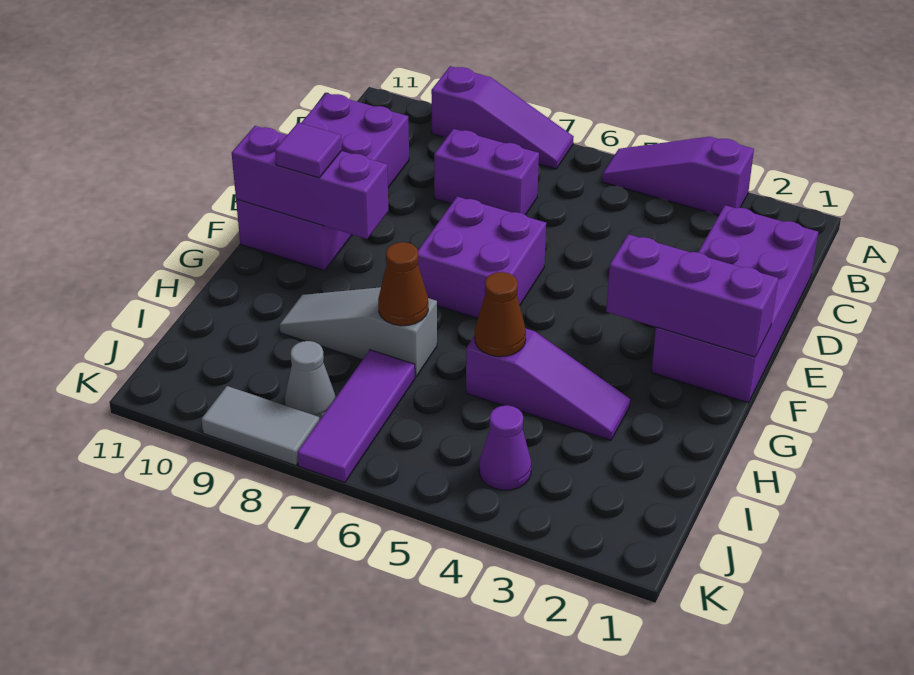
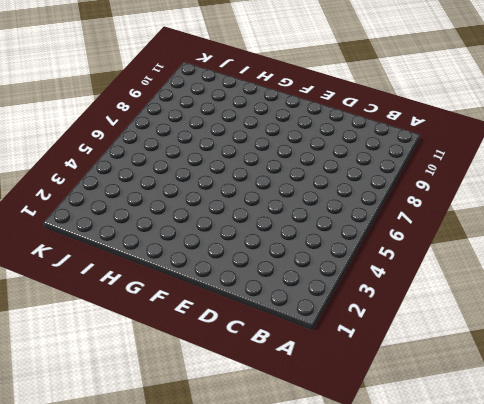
none -> purple slope A3:A5 level 1 top 3
none -> purple slope A7:A9 level 1 top 9
none -> purple brick C1:F2 level 1

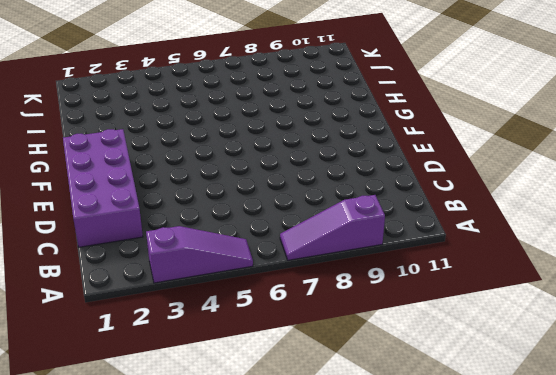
none -> purple brick C7:C8 level 1
none -> purple brick C10:F11 level 1
none -> purple brick E6:F7 level 1

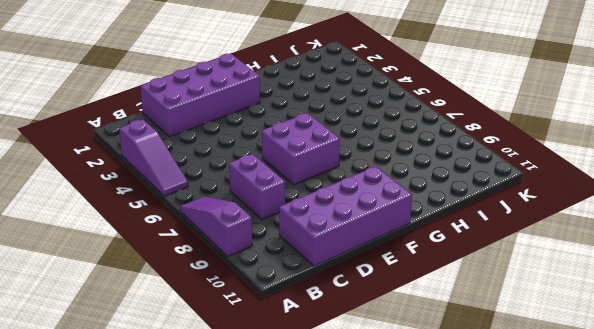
none -> purple slope H3:H5 level 1 top 5
none -> grey slope H7:H9 level 1 top 7
none -> purple tile I7:K7 level 1

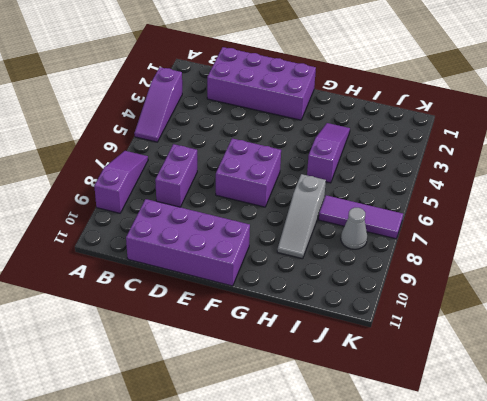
none -> purple cone J4 level 1
none -> grey tile K8:K9 level 1
none -> purple brick F1:F3 level 2

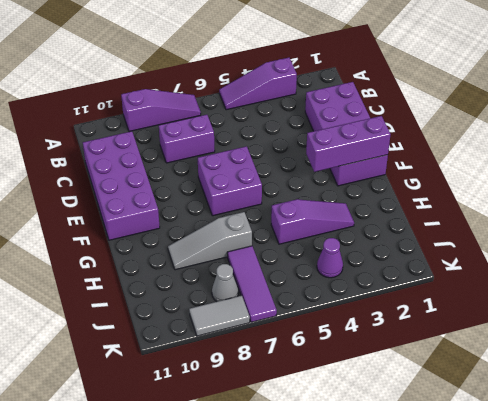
none -> purple brick F9:F11 level 2
none -> brown cone H5 level 2
none -> brown cone H7 level 2

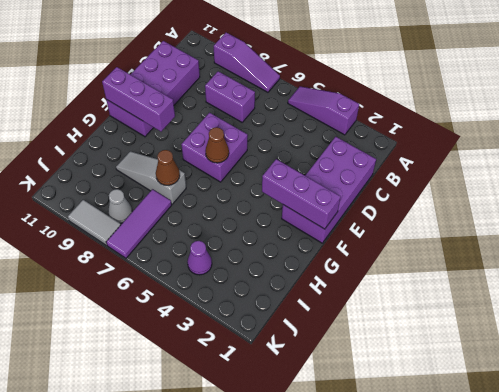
brown cone F6 level 2 -> brown cone H5 level 2
none -> purple slope H3:H5 level 1 top 5
none -> purple tile F10 level 3

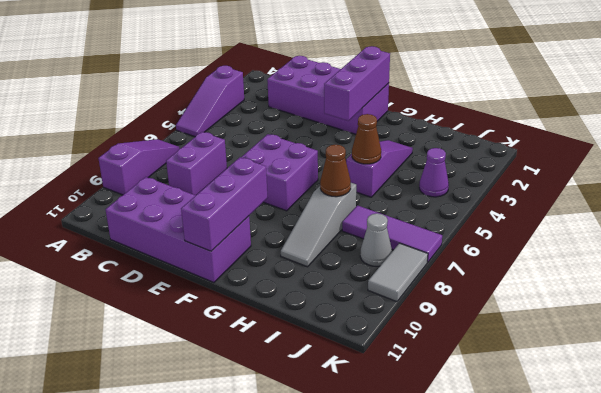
none -> purple tile F10 level 3

